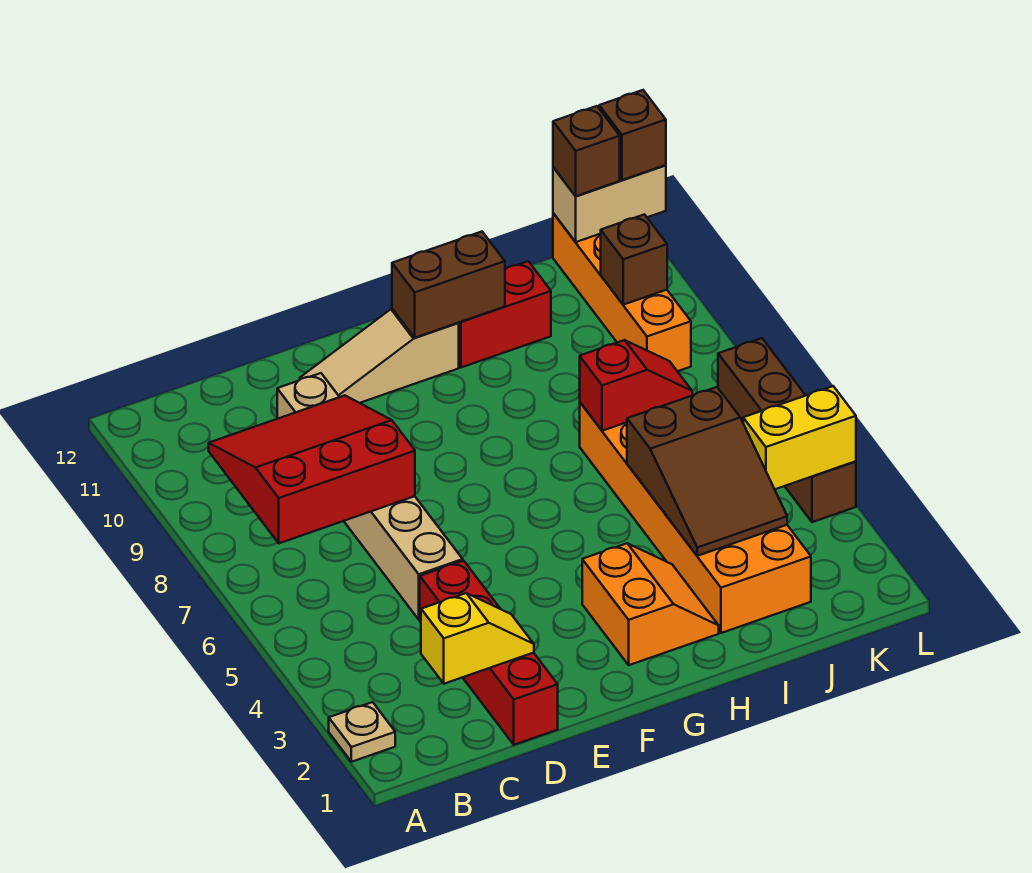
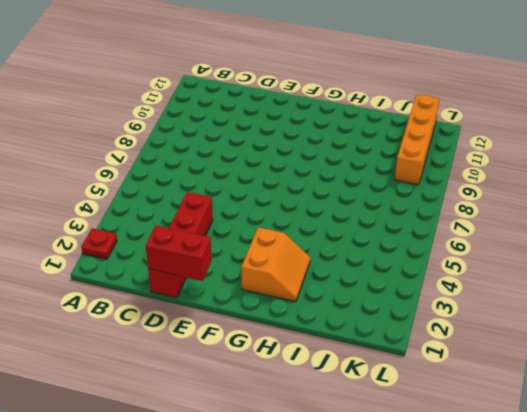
red plate A2 level 1 -> tan plate A2 level 1
red brick D1:E1 level 2 -> red brick H11:I11 level 1
none -> tan brick D5:D10 level 1
none -> tan slope E11:G11 level 1 top G
none -> orange brick I2:J7 level 1

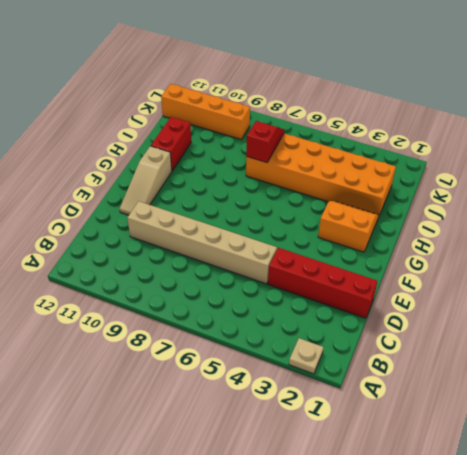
none -> brown brick L4:L7 level 1
none -> red slope B7:D9 level 2 top 7
none -> yellow slope C2:D2 level 2 top C

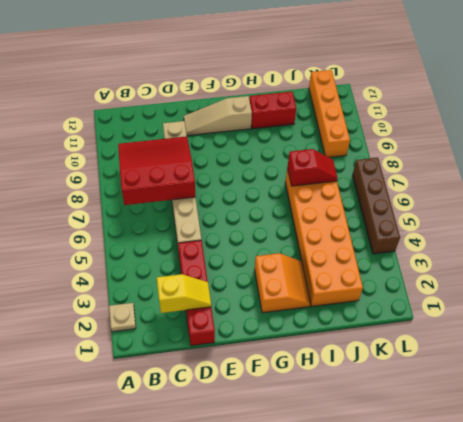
none -> brown brick G11:H11 level 2
none -> brown slope I3:J5 level 2 top 5
none -> yellow brick K4:L4 level 2

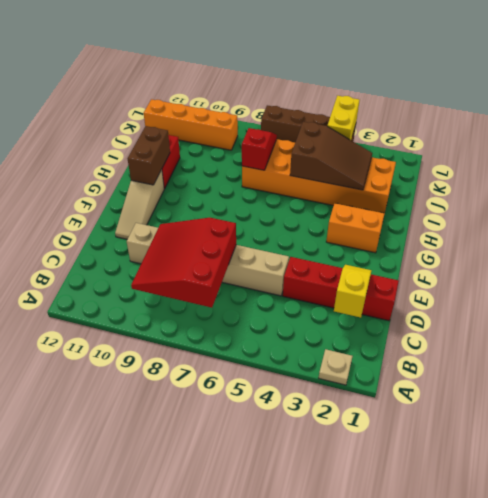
none -> brown brick K10 level 2
none -> tan brick K12:L12 level 2
none -> brown brick K12 level 3

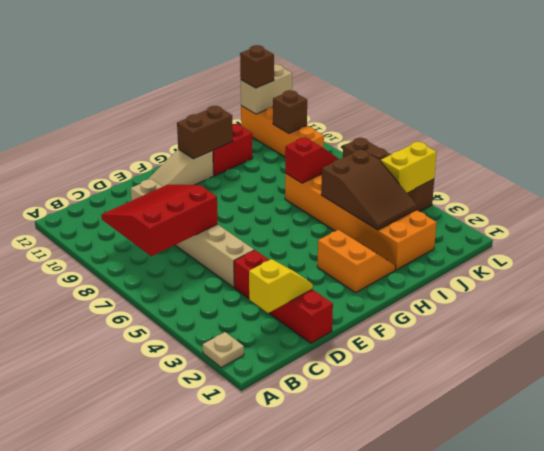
none -> brown brick L12 level 3

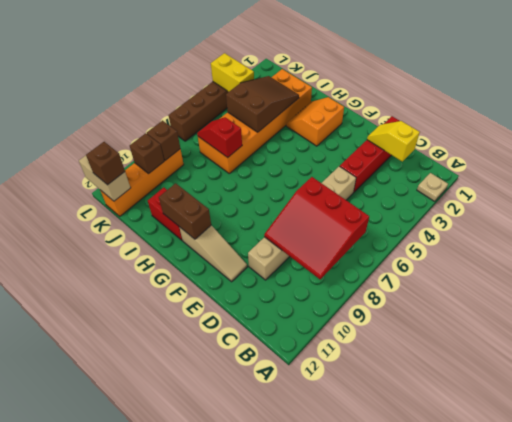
brown brick K9 level 2 -> brown brick L12 level 3

